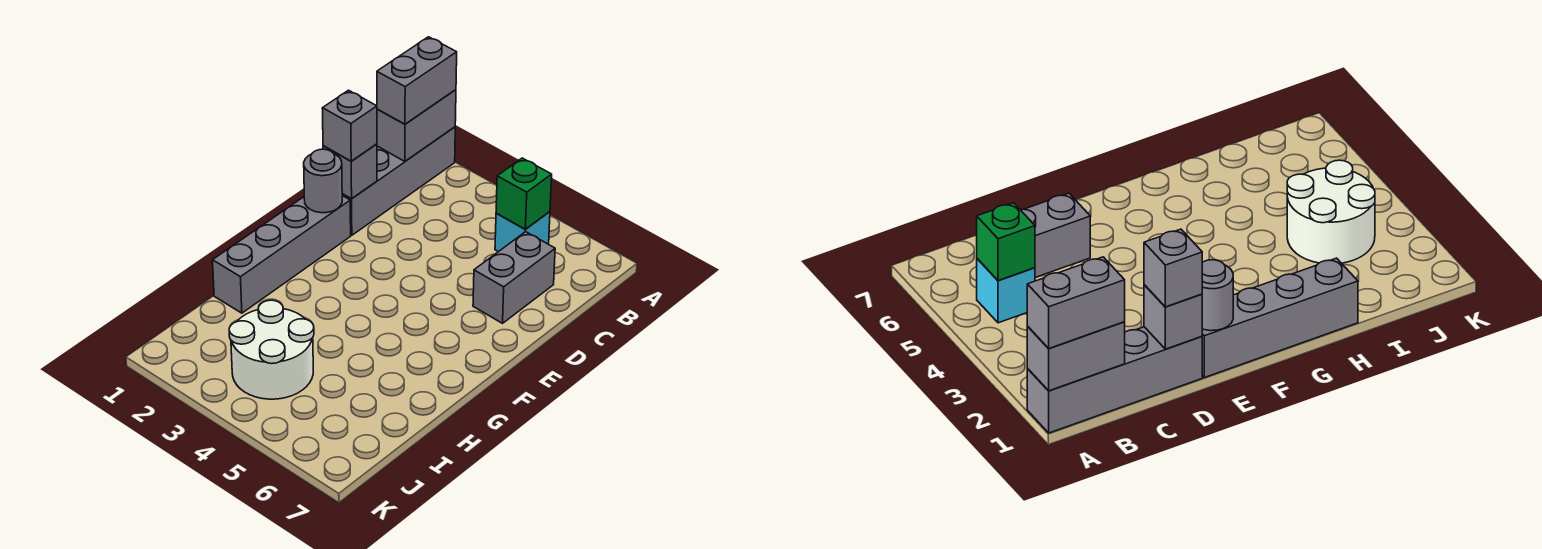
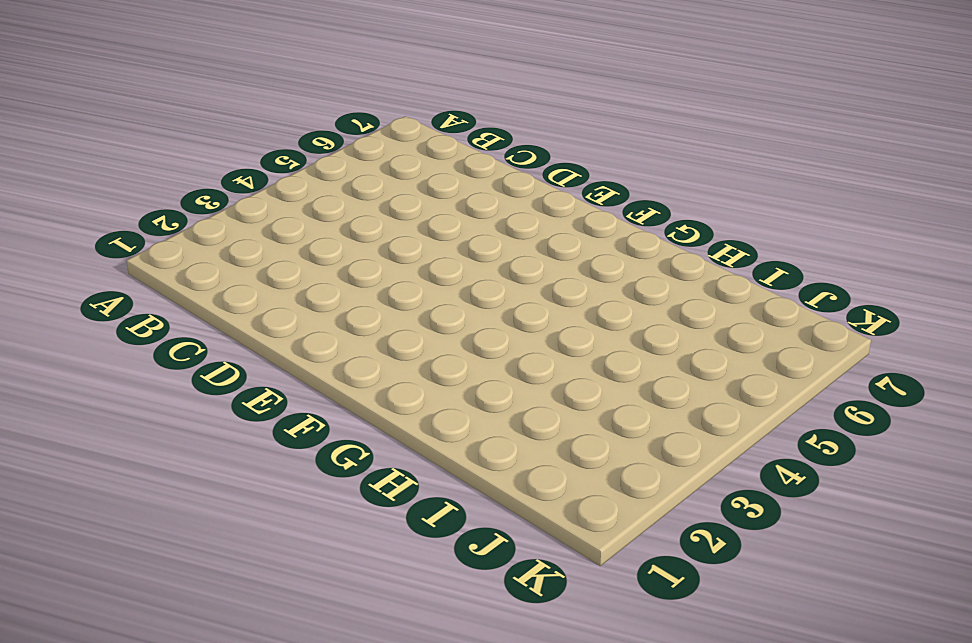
none -> grey brick A1:D1 level 1
none -> cyan brick B5 level 1

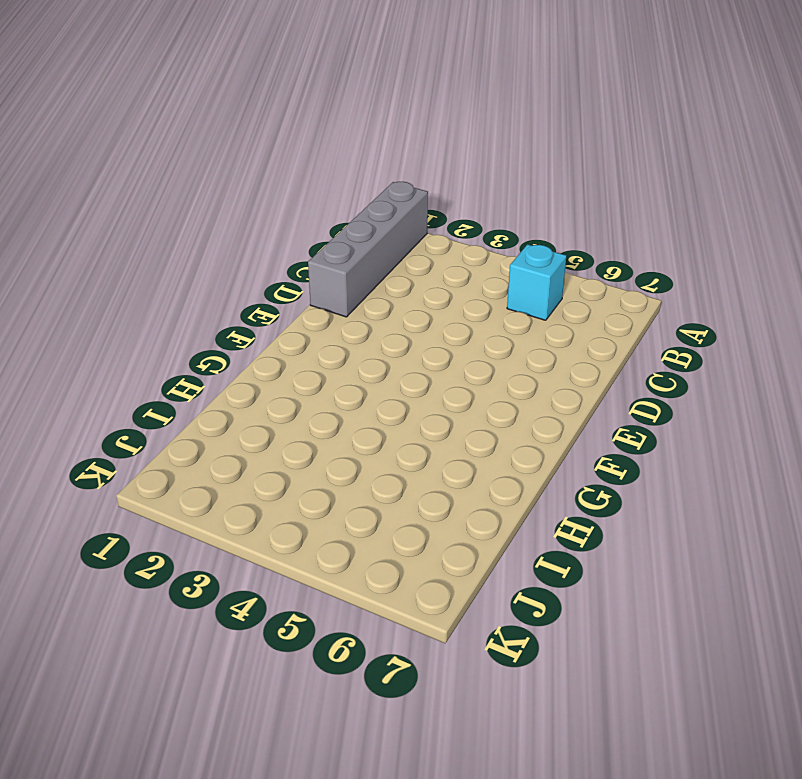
none -> grey brick C6:D6 level 1
none -> grey brick E1:H1 level 1

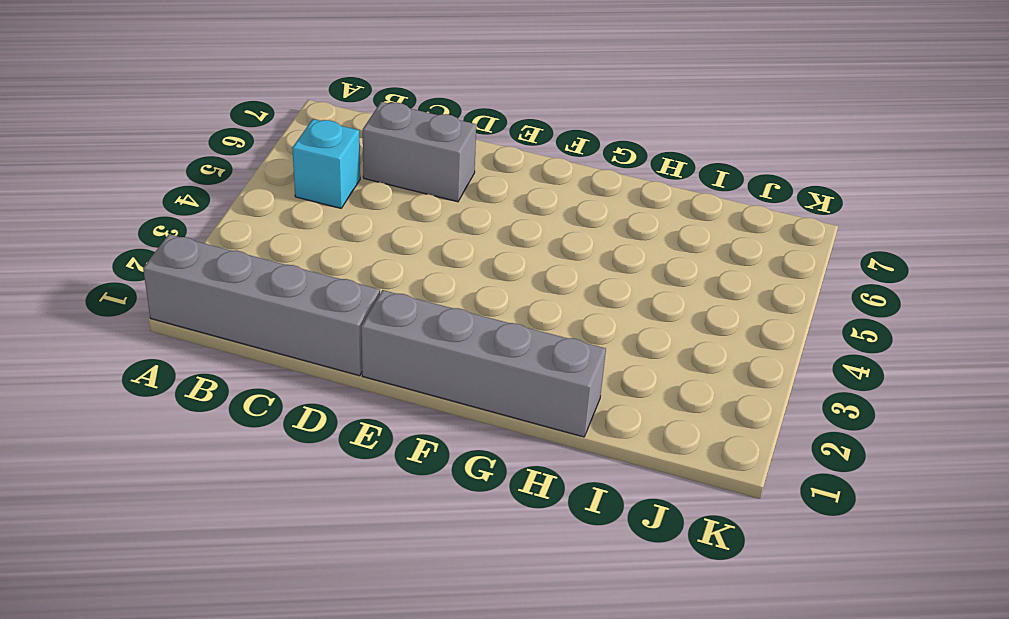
none -> white round brick I3:J4 level 1
none -> grey brick A1:B1 level 2

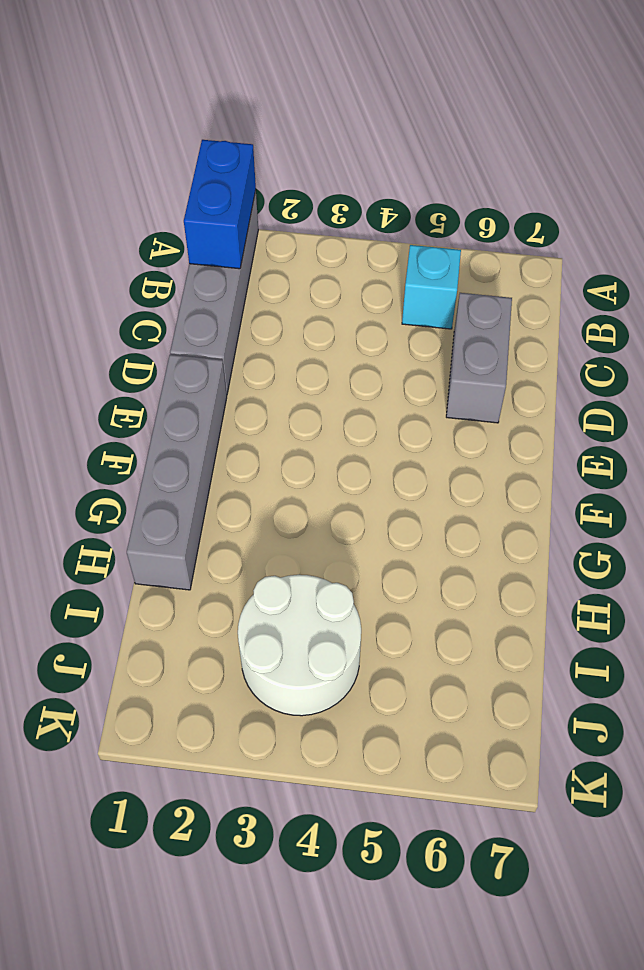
blue brick A1:B1 level 2 -> grey brick A1:B1 level 2
none -> green brick B5 level 2
none -> grey brick D1 level 2

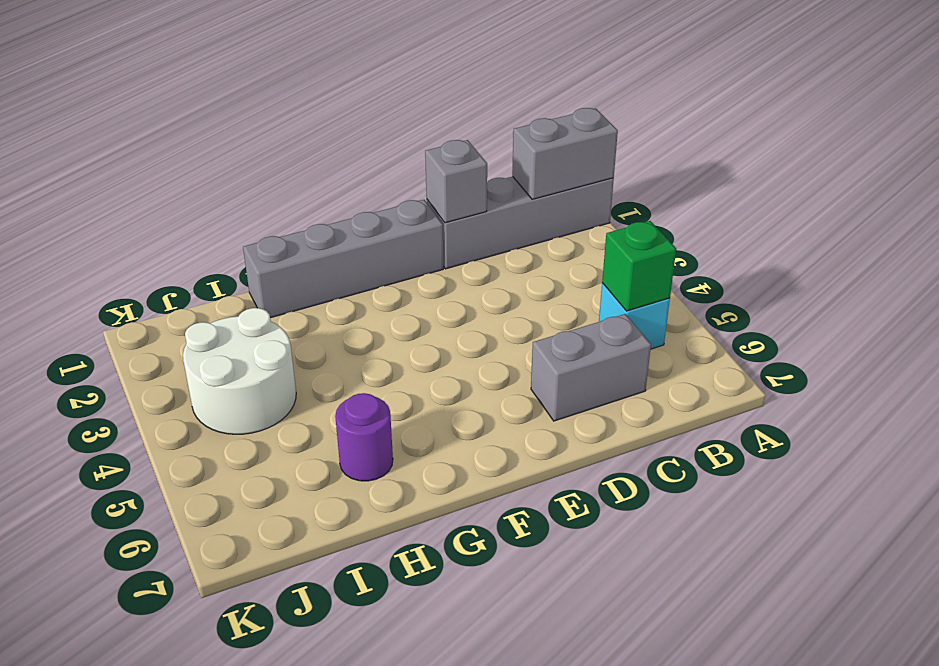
purple round brick H6 level 1 -> none
none -> grey round brick E1 level 2
none -> grey brick A1:B1 level 3

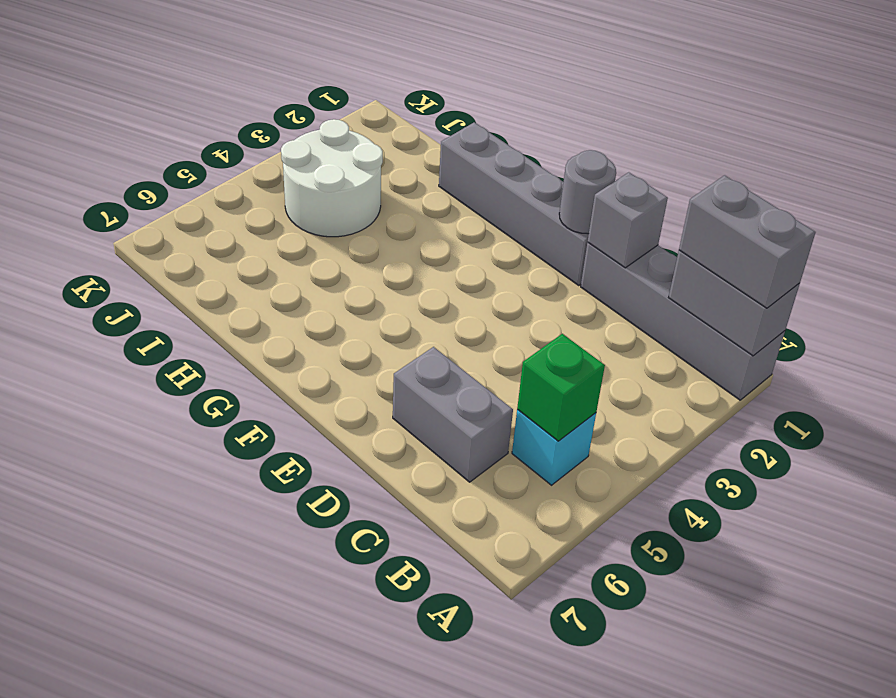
none -> grey brick D1 level 3

